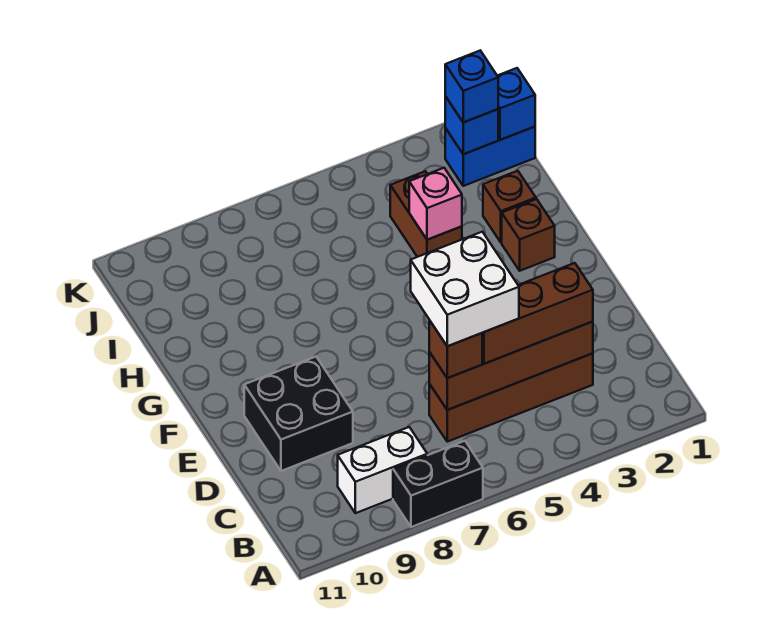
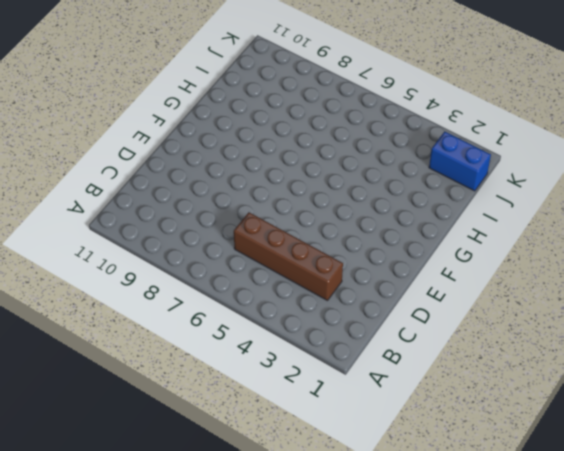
none -> black brick A7:A8 level 1
none -> white brick B8:B9 level 1
none -> black brick D9:E10 level 1

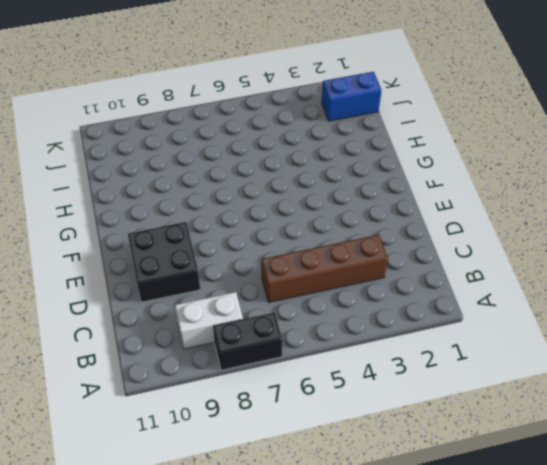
none -> brown brick G2 level 1
none -> brown brick H2 level 1
none -> brown brick H4:I4 level 1

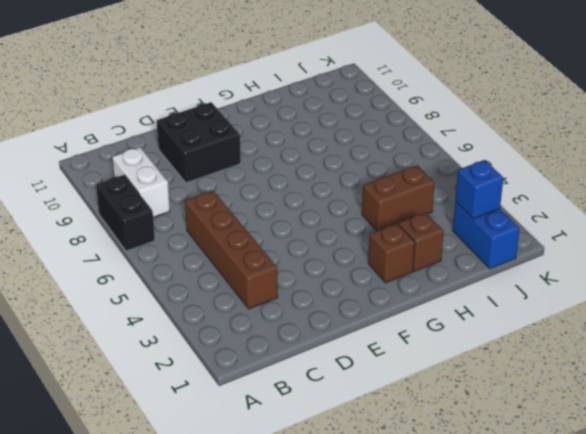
none -> brown brick C3:C6 level 2
none -> pink brick H4 level 2
none -> blue brick J1 level 2

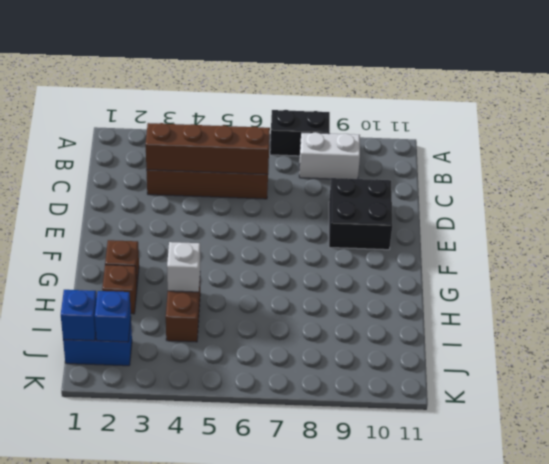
white brick H4 level 2 -> pink brick H4 level 2
none -> brown brick C3:C5 level 3
none -> brown brick C6 level 3
none -> blue brick J2 level 3

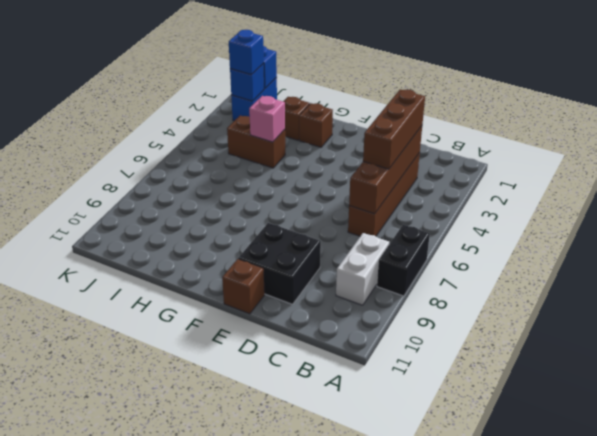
brown brick E11 level 1 -> brown brick C6 level 3
none -> white brick C5:D6 level 4

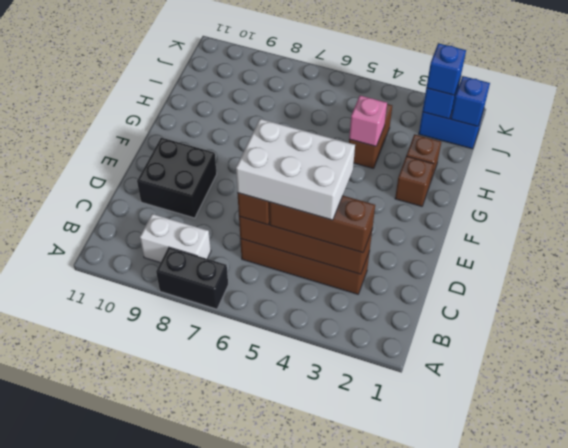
white brick C4:D6 level 4 -> white brick C5:D6 level 4

